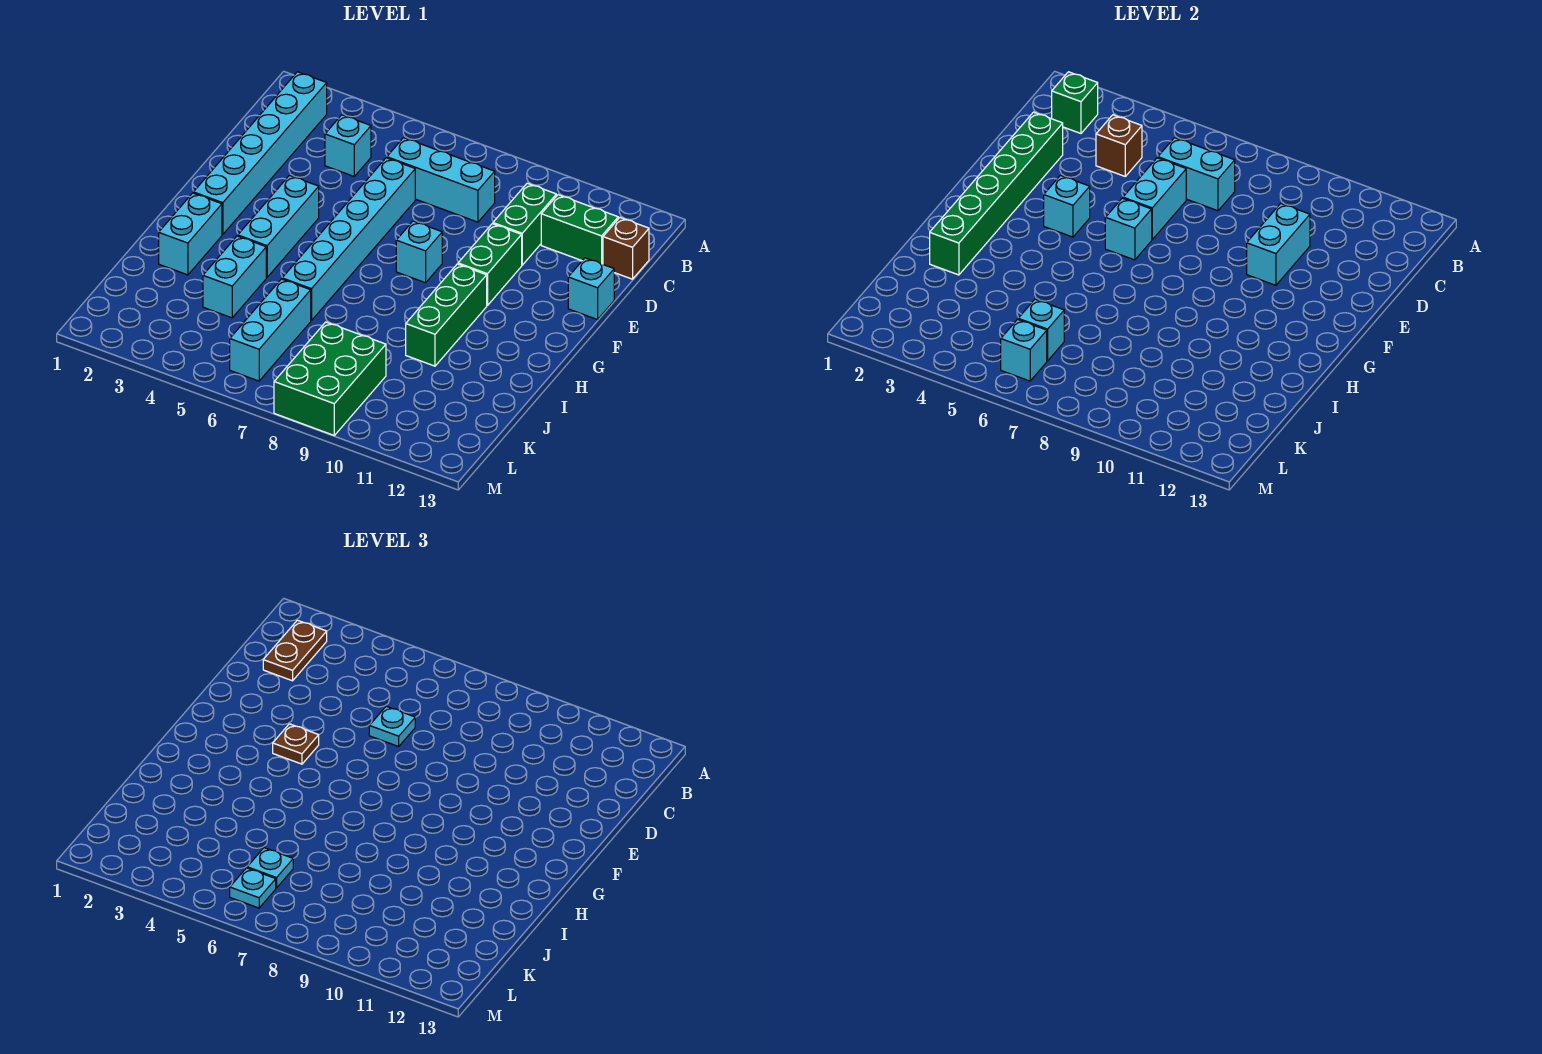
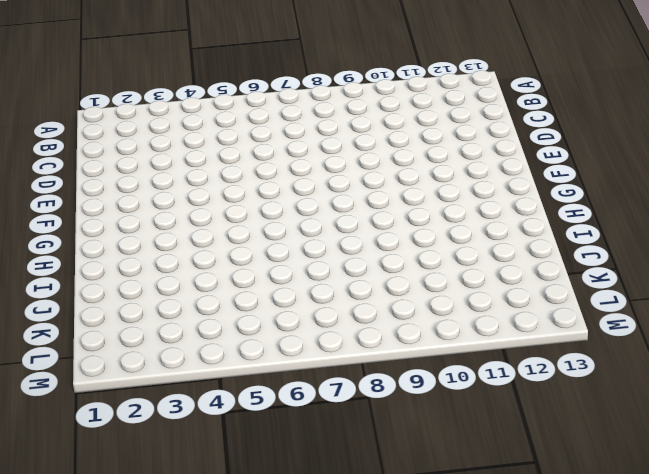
none -> cyan brick B2:G2 level 1
none -> cyan brick C4 level 1
none -> cyan brick C6:C8 level 1
none -> green brick C10:D10 level 1

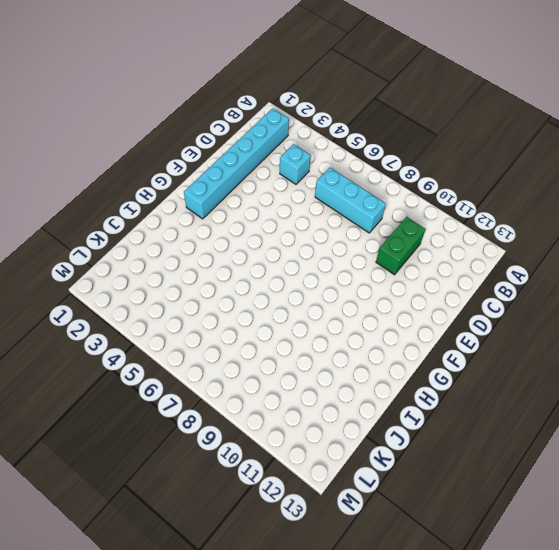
none -> green brick C11:C12 level 1
none -> brown brick C13 level 1
none -> cyan brick D6:I6 level 1
none -> green brick E10:F10 level 1

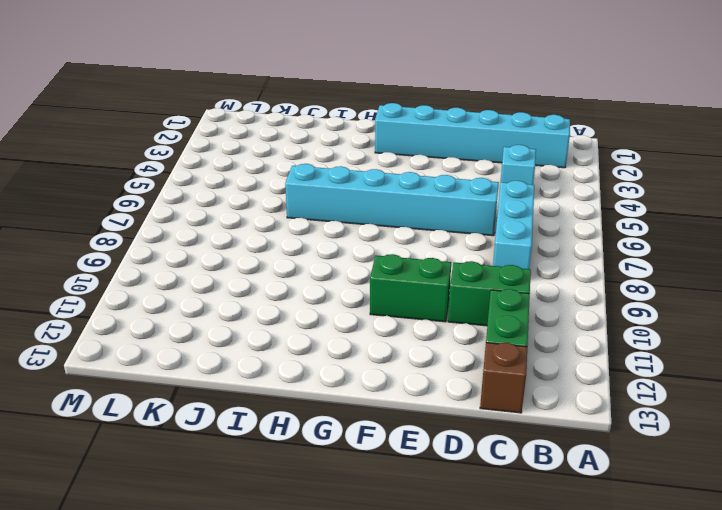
none -> cyan brick E13 level 1
none -> cyan brick F4:H4 level 1
none -> cyan brick F8 level 1
none -> green brick G10:I10 level 1

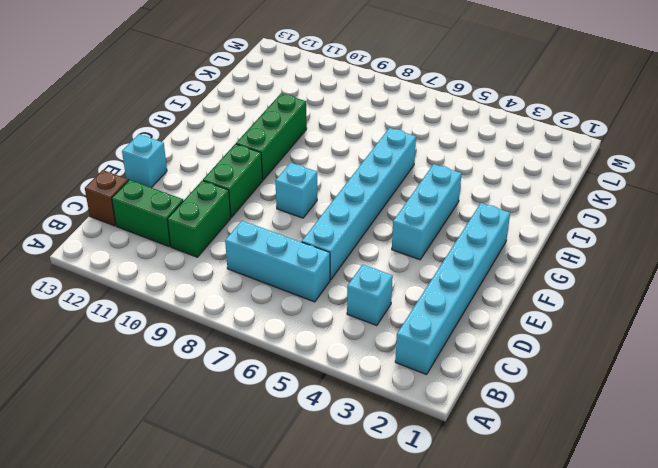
none -> cyan brick H2:I2 level 1
none -> cyan brick I4:J4 level 1
none -> cyan brick J6:L6 level 1
none -> green brick K8:M9 level 1

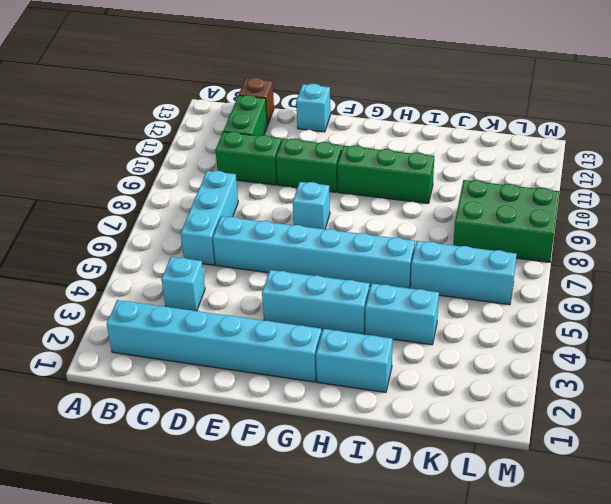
none -> green brick B2 level 2
none -> brown brick C4 level 2
none -> cyan brick C6:C7 level 2
none -> green brick D2:I2 level 2

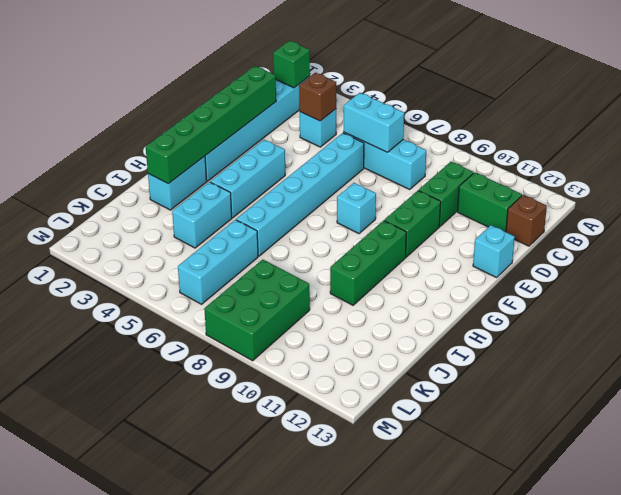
none -> cyan brick D6:E6 level 2
none -> cyan brick D10:E10 level 2
none -> cyan brick F4 level 2
none -> cyan brick F6 level 2

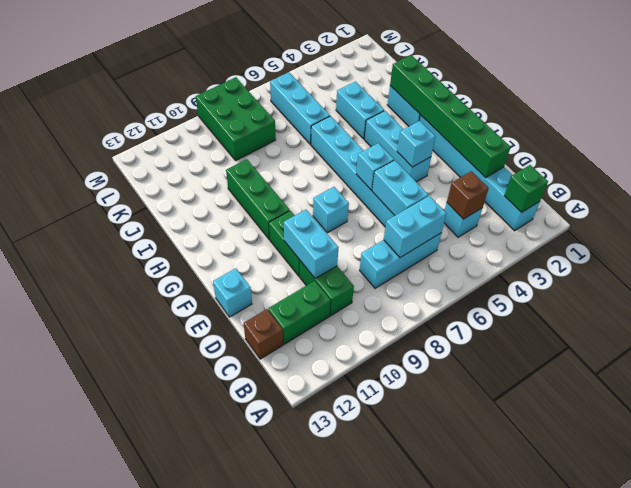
none -> cyan brick K6 level 2
none -> cyan brick L6 level 2
none -> brown plate B2:C2 level 3
none -> cyan plate D6 level 3

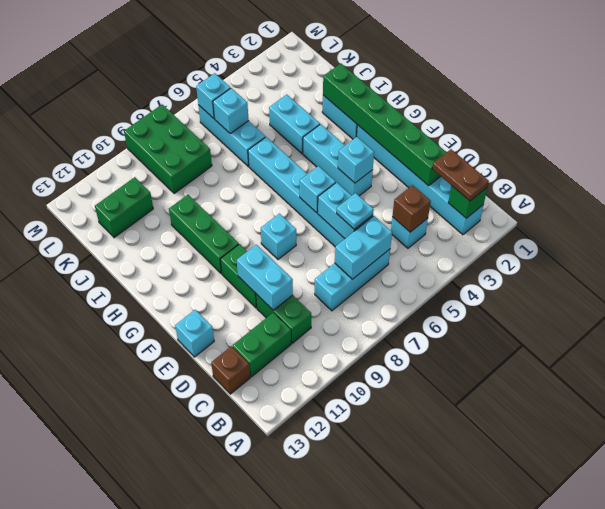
green brick K11:K12 level 1 -> none
none -> brown plate F4 level 3
none -> cyan plate K6 level 3
none -> cyan plate L6 level 3

